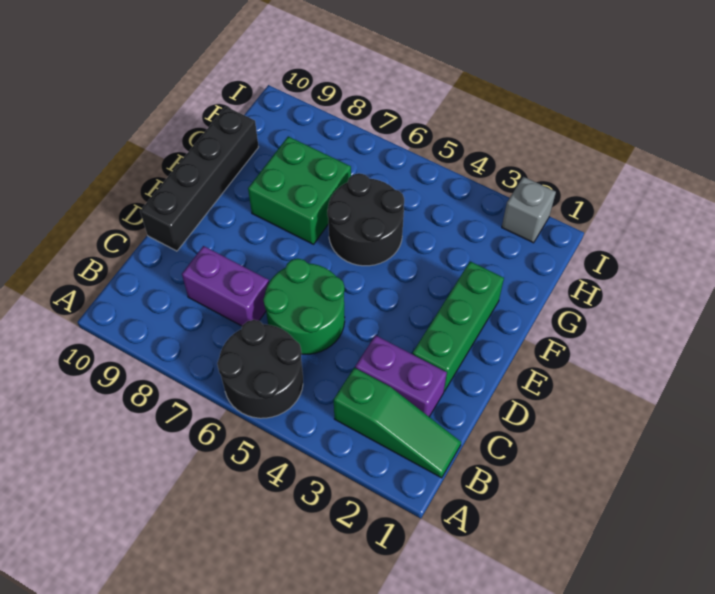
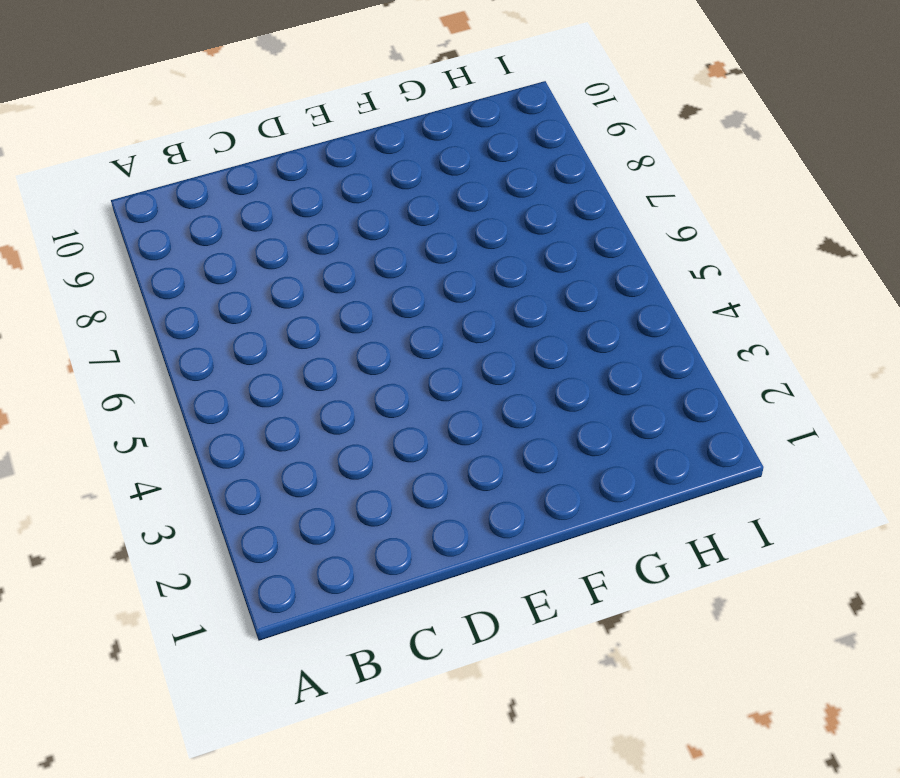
none -> black round brick A5:B6 level 1
none -> green slope B1:B3 level 1 top 3

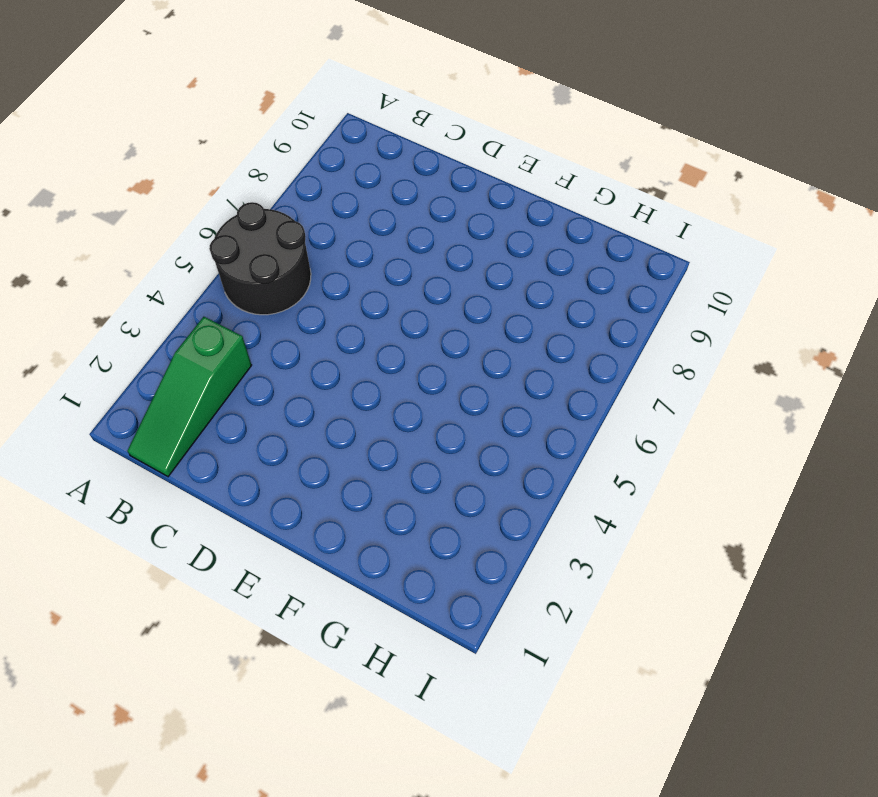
none -> purple brick C2:C3 level 1
none -> green round brick C5:D6 level 1

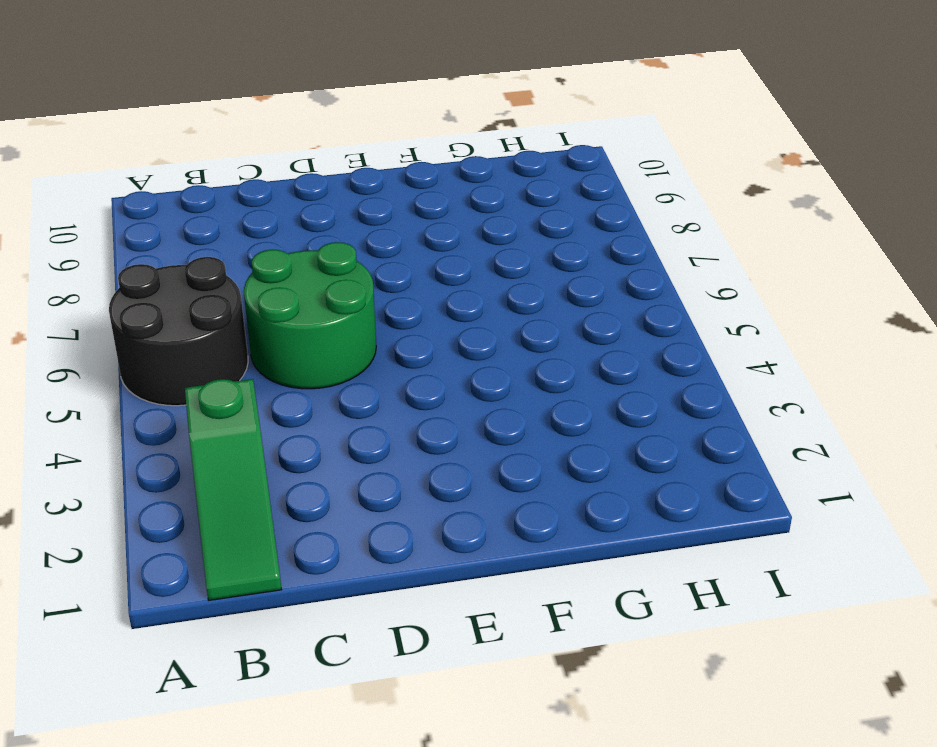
none -> purple brick C2:C3 level 1
none -> purple brick C7:C8 level 1

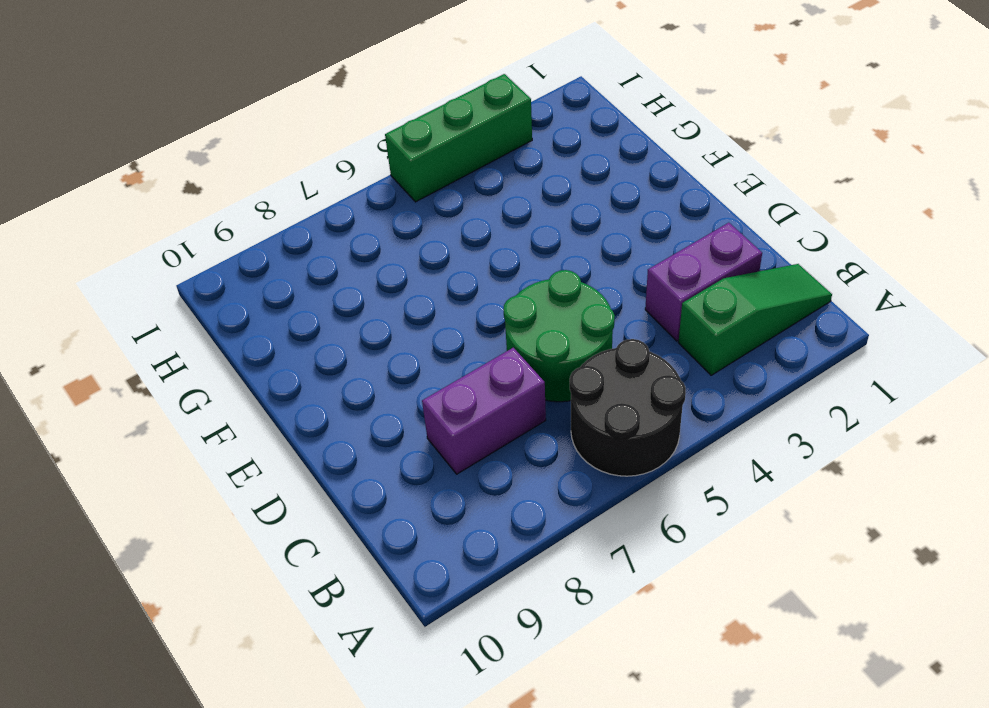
green brick I3:I5 level 1 -> green brick D2:F2 level 1
none -> black brick D10:G10 level 1
none -> black round brick F5:G6 level 1

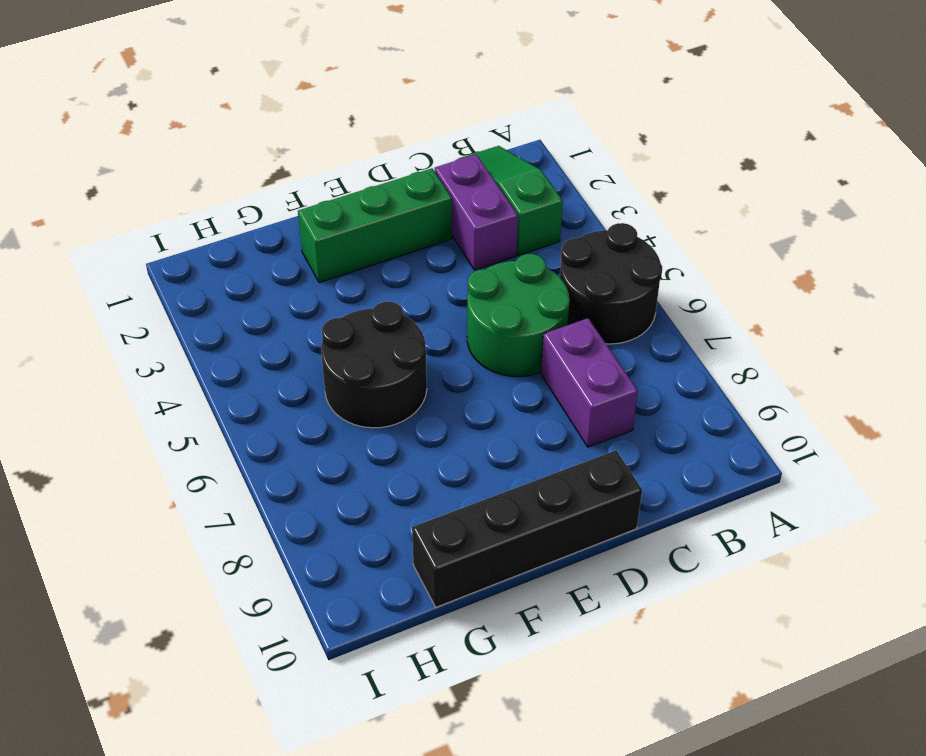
none -> green brick F7:G8 level 1
none -> grey brick I2 level 1

